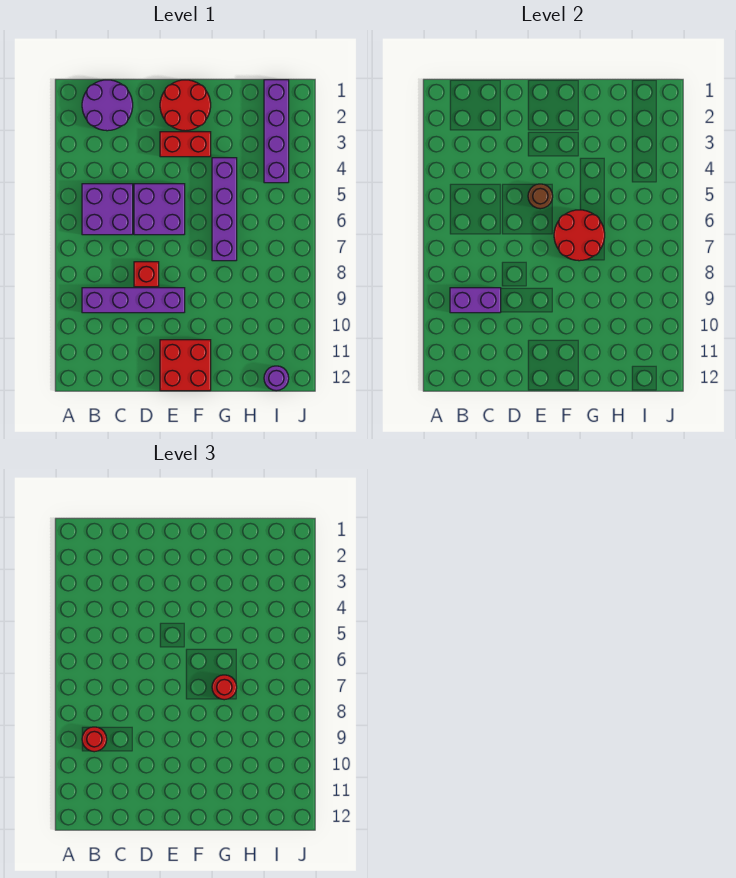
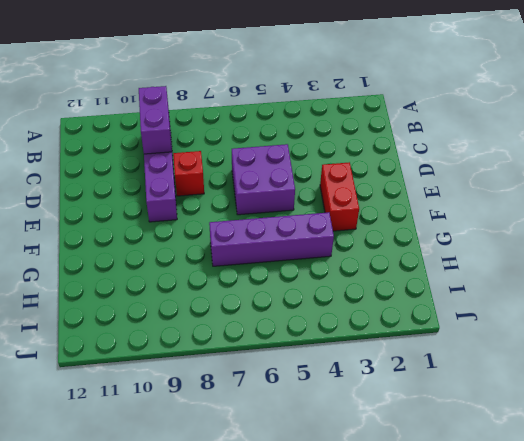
none -> purple round brick B1:C2 level 1
none -> purple brick B5:C6 level 1
none -> red round brick E1:F2 level 1

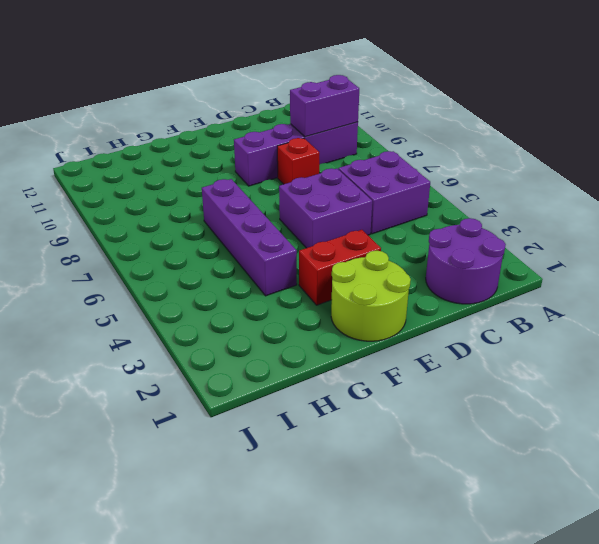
lime round brick E1:F2 level 1 -> red round brick E1:F2 level 1
none -> red brick E11:F12 level 1
none -> purple brick I1:I4 level 1
none -> purple round brick I12 level 1

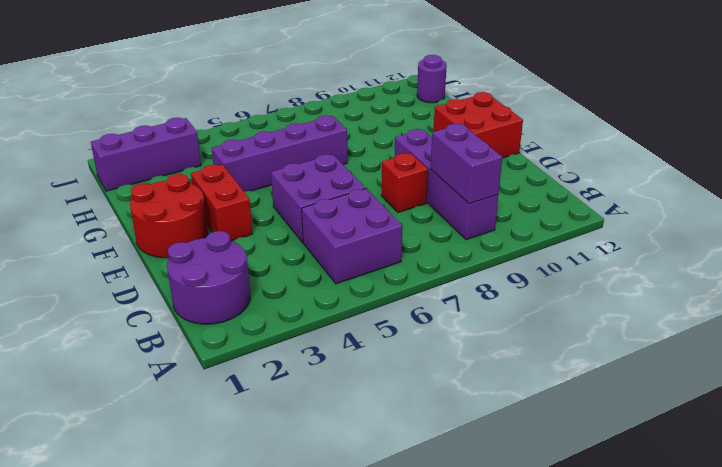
purple brick I1:I3 level 1 -> purple brick I1:I4 level 1
none -> brown round brick E5 level 2
none -> red round brick F6:G7 level 2
none -> red round brick B9 level 3

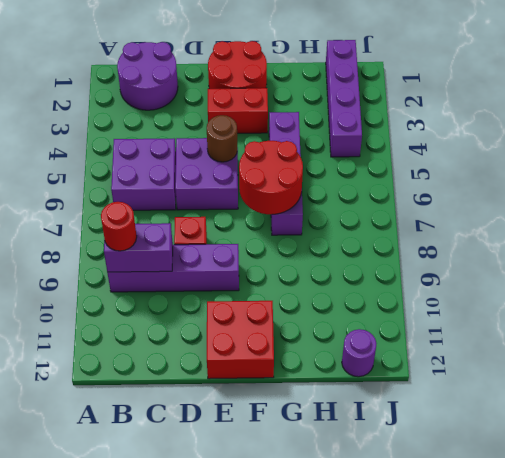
none -> red round brick G7 level 3

